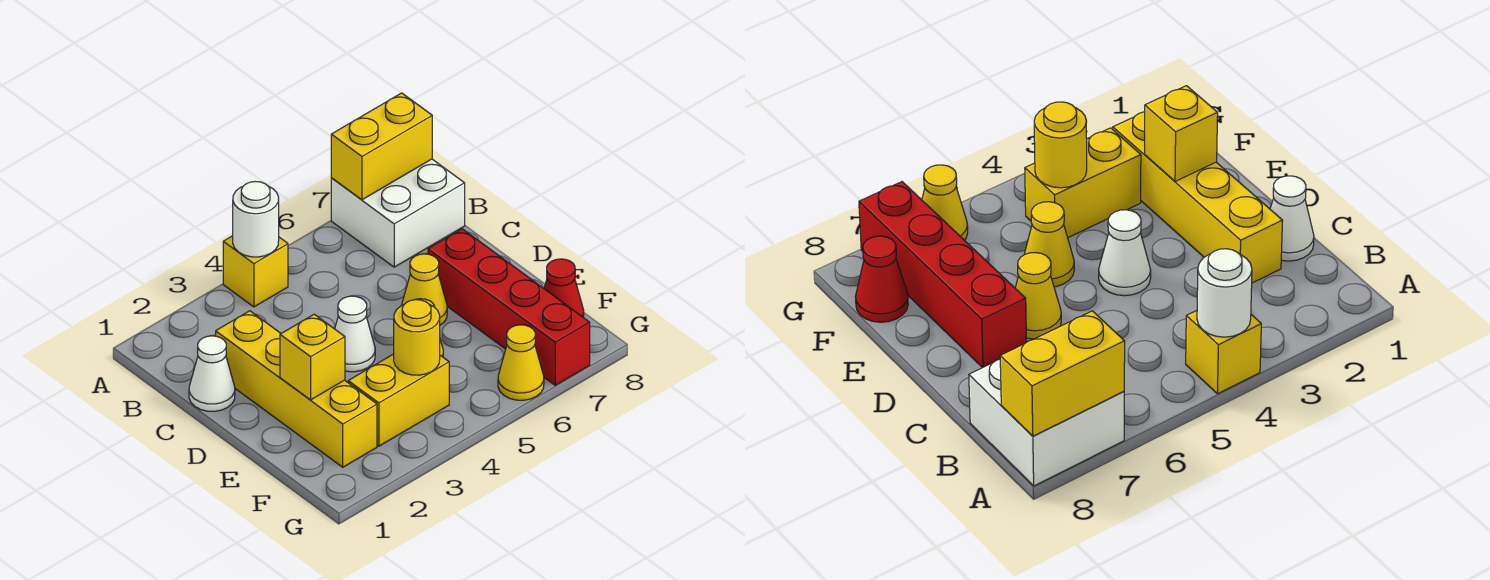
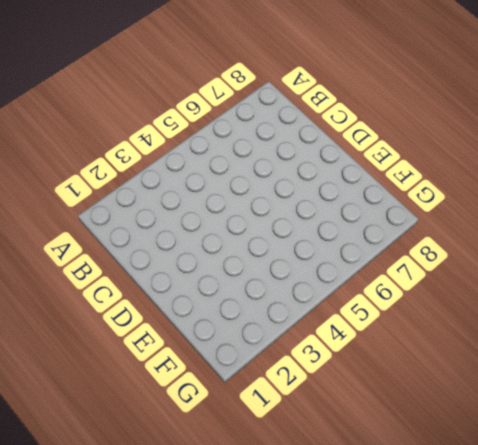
none -> yellow brick A4 level 1
none -> white brick A7:B8 level 1
none -> white cone C1 level 1

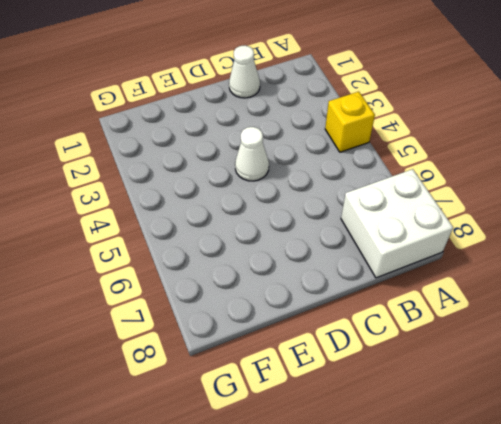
none -> yellow brick C2:F2 level 1
none -> yellow cone D6 level 1
none -> red brick D7:G7 level 1

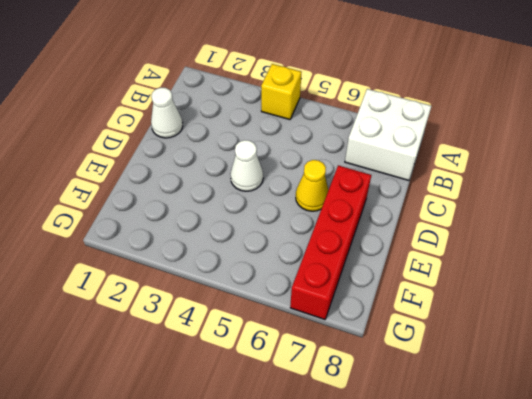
none -> yellow brick C2:F2 level 1
none -> yellow cone E5 level 1
none -> yellow brick F3:F4 level 1

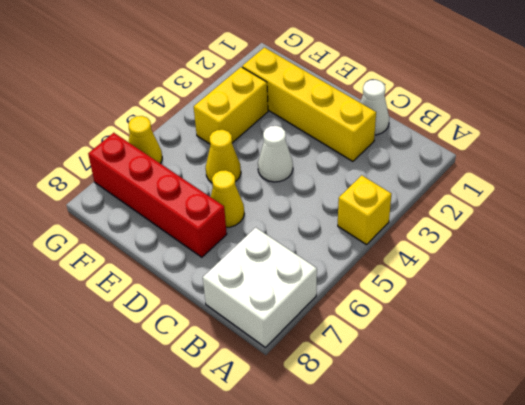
none -> red cone F8 level 1
none -> white round brick A4 level 2
none -> yellow brick A7:A8 level 2

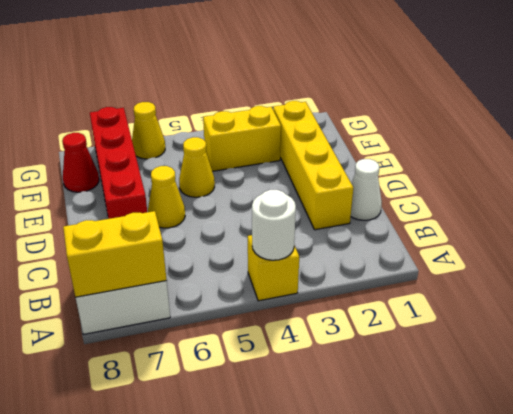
none -> white cone D4 level 1
none -> yellow brick E2 level 2
none -> yellow round brick F4 level 2

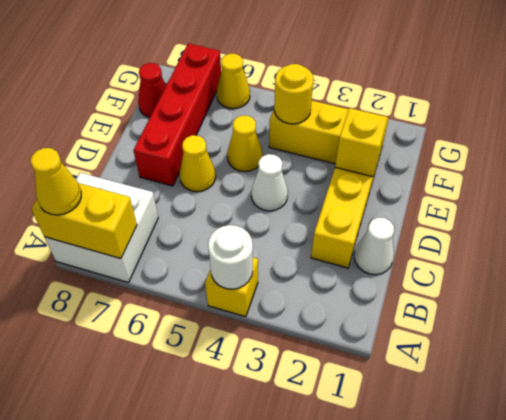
yellow cone A8 level 3 -> none

